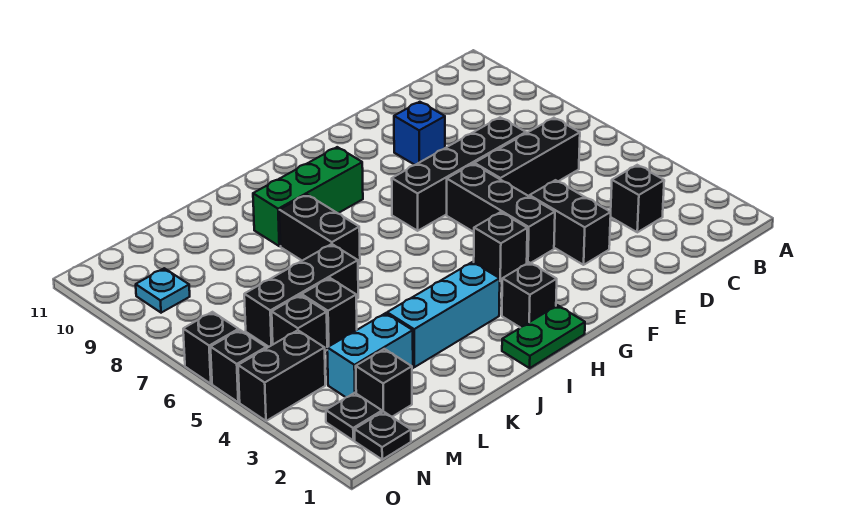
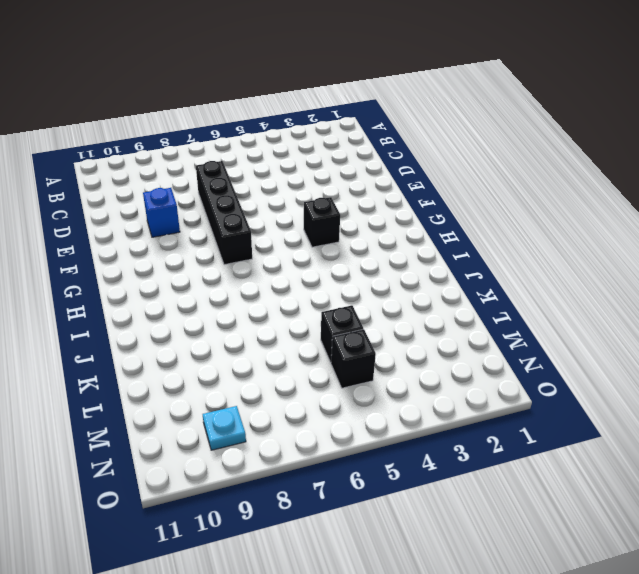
none -> black brick C3 level 1
none -> black brick C6:E6 level 1
none -> black brick E3:E4 level 1

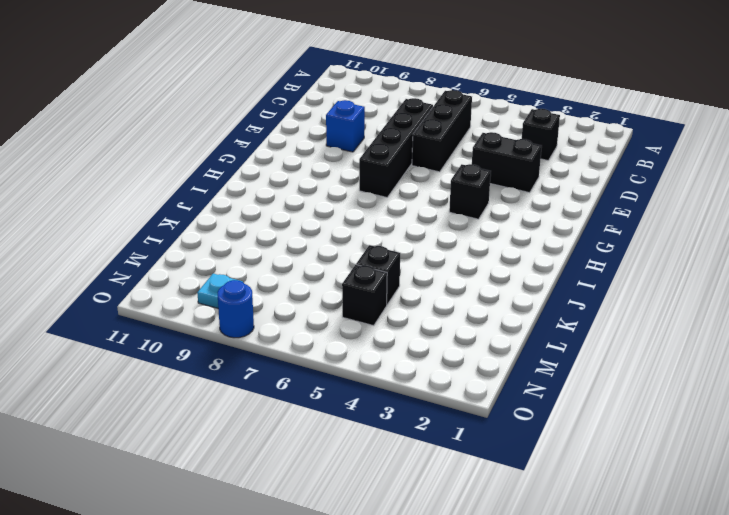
blue round brick O8 level 1 -> none
none -> black brick F4:F6 level 1
none -> green plate H1:I1 level 1
none -> black brick H2 level 1

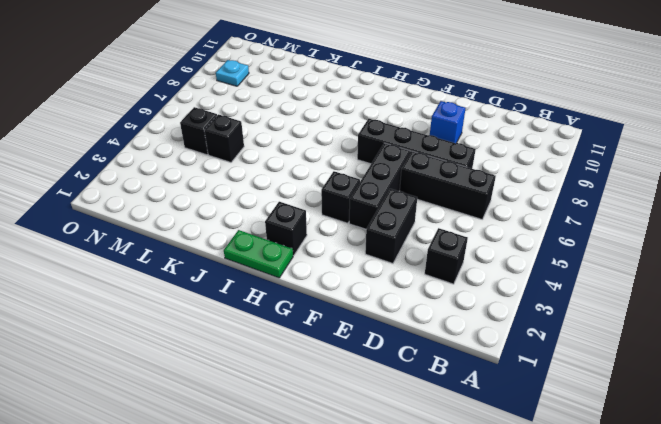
none -> green brick H9:J9 level 1
none -> cyan brick I3:K3 level 1
none -> black brick J7:J8 level 1

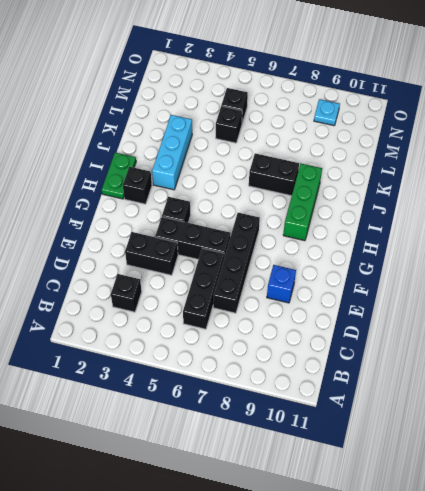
none -> black brick K6:M6 level 1
none -> cyan brick L3:M3 level 1
none -> black brick M2 level 1

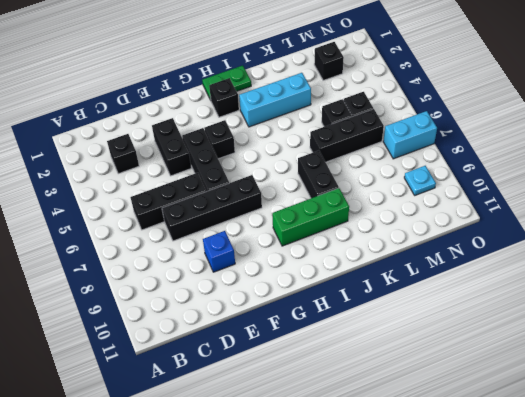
cyan brick N7:O7 level 1 -> cyan brick L3:M3 level 1
none -> black plate N1 level 1
none -> black plate N2 level 1
none -> black brick N4:O4 level 1

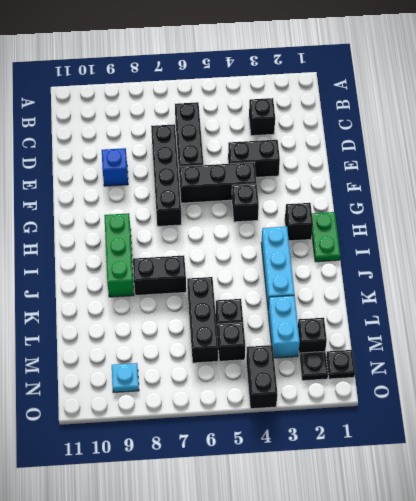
none -> black brick O5 level 1
none -> black brick O6 level 1

